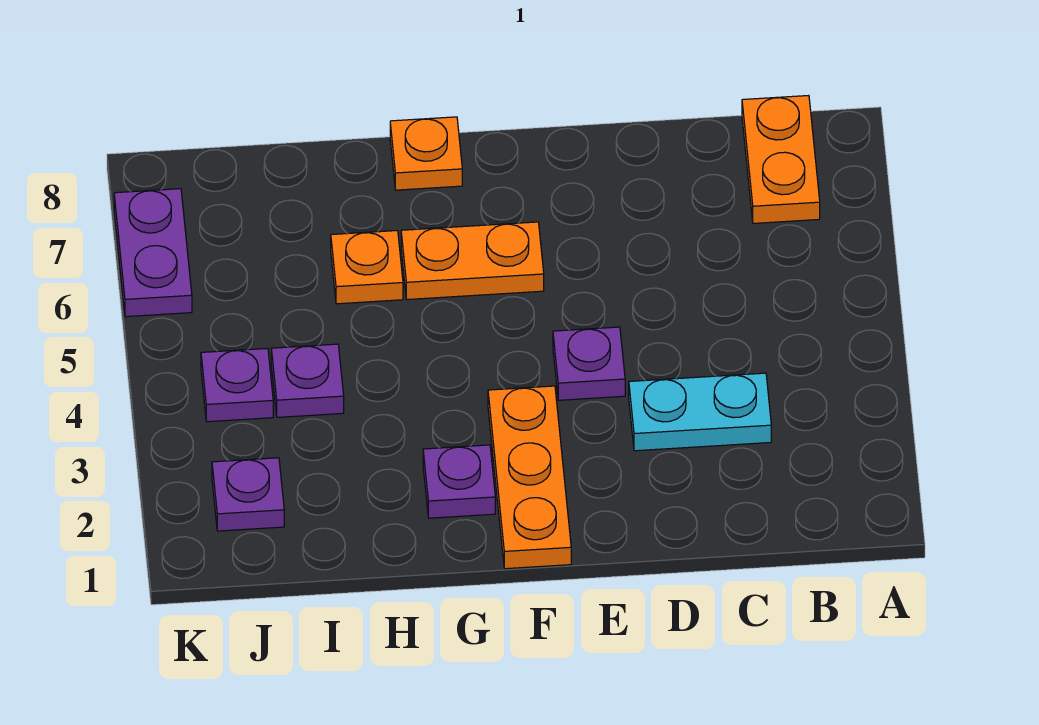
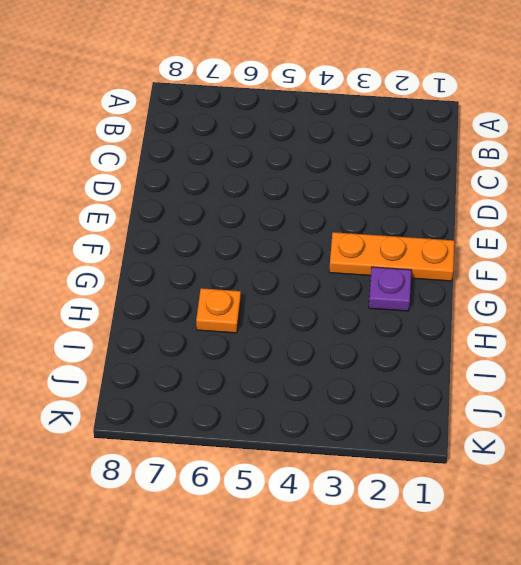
none -> orange plate B7:B8 level 1
none -> cyan plate C3:D3 level 1
none -> purple plate E4 level 1

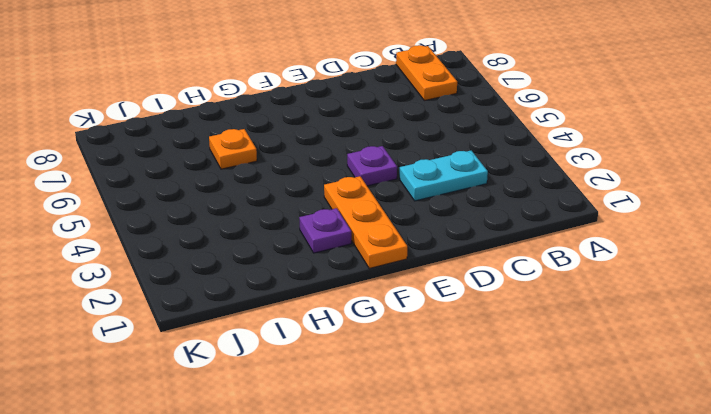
none -> orange plate F6:G6 level 1
none -> orange plate G8 level 1
none -> purple plate I4 level 1

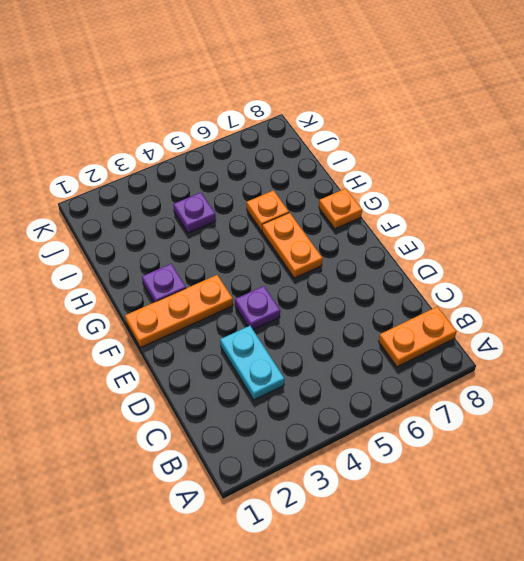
none -> purple plate J2 level 1
none -> purple plate J4 level 1
none -> purple plate K6:K7 level 1

